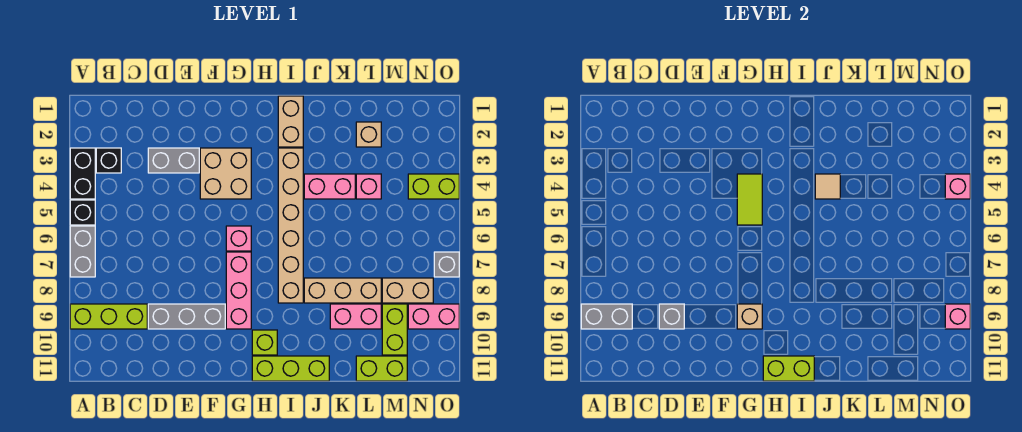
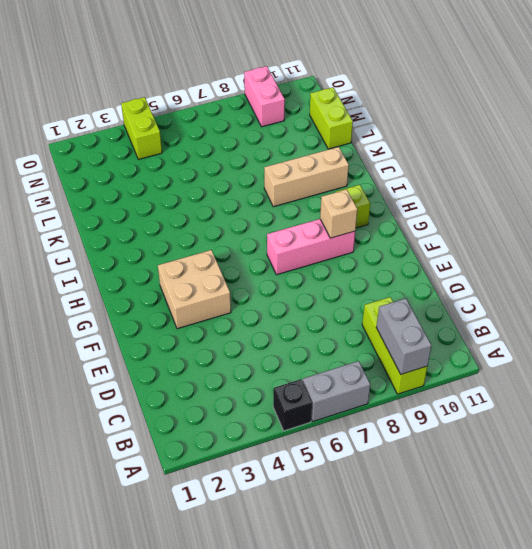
tan brick J8:J10 level 1 -> tan brick J8:L8 level 1
none -> black brick A3:A4 level 1
none -> black brick B3 level 1
none -> grey brick D3:E3 level 1
none -> grey brick D9:F9 level 1

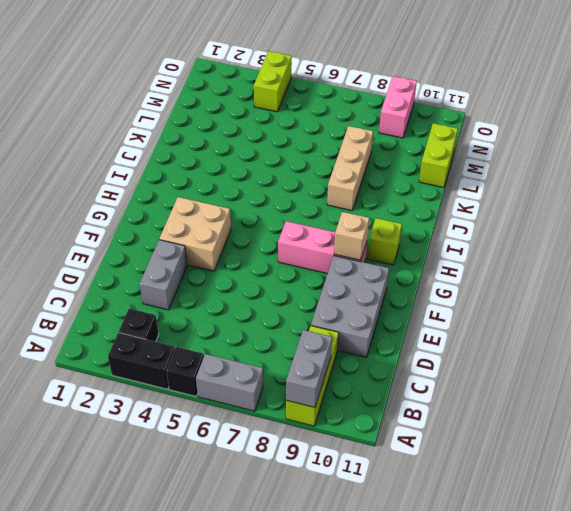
grey brick D9:F10 level 1 -> grey brick D9:F9 level 1
none -> pink brick G6 level 1
none -> lime brick H11:J11 level 1
none -> tan brick I1:I2 level 1
none -> tan brick I3:I8 level 1

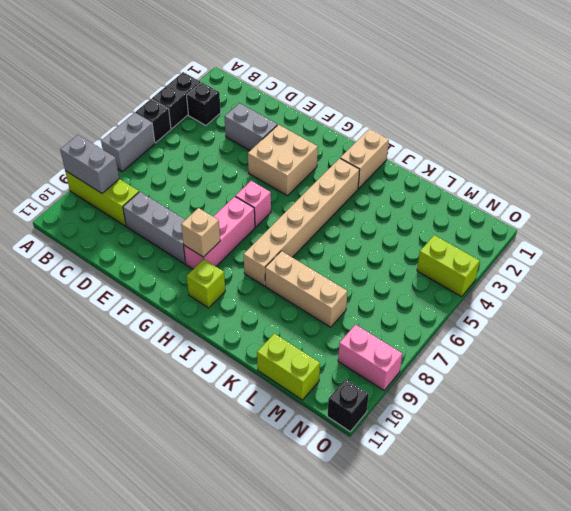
black brick O11 level 1 -> none
none -> lime brick H11:J11 level 1
none -> pink brick J4:K4 level 1
none -> pink brick K9:L9 level 1
none -> tan brick L2 level 1

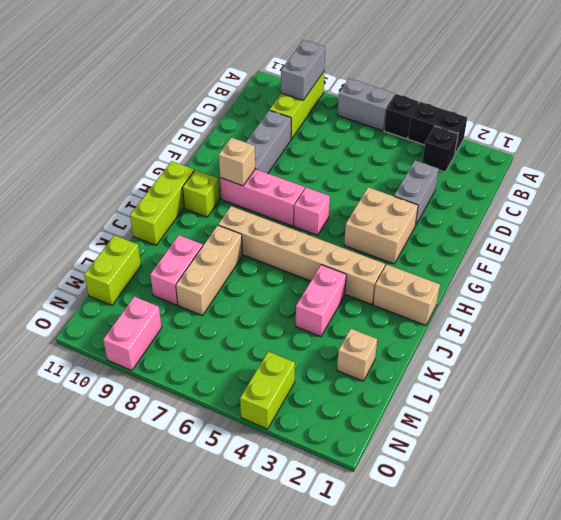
none -> pink brick L4 level 1
none -> tan brick M8:N8 level 1
none -> lime brick M9:M10 level 1
none -> grey brick O7 level 1

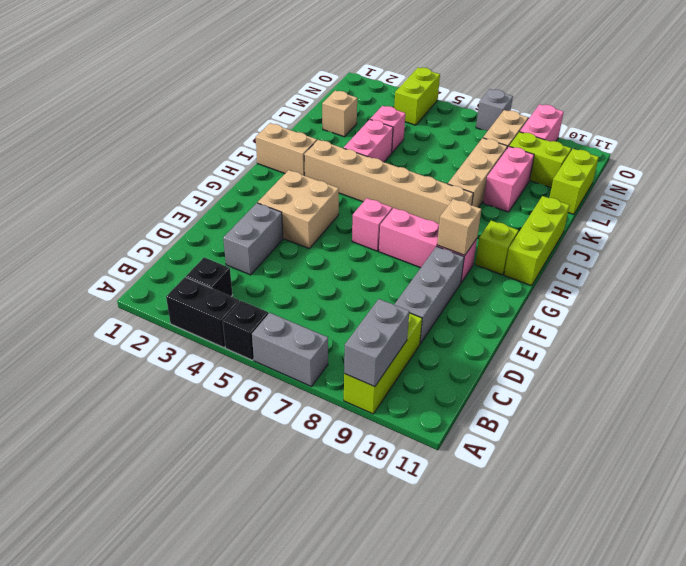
none -> grey brick D9 level 2
none -> lime tile G4:G5 level 2
none -> lime brick H11:I11 level 2
none -> tan tile J4 level 2

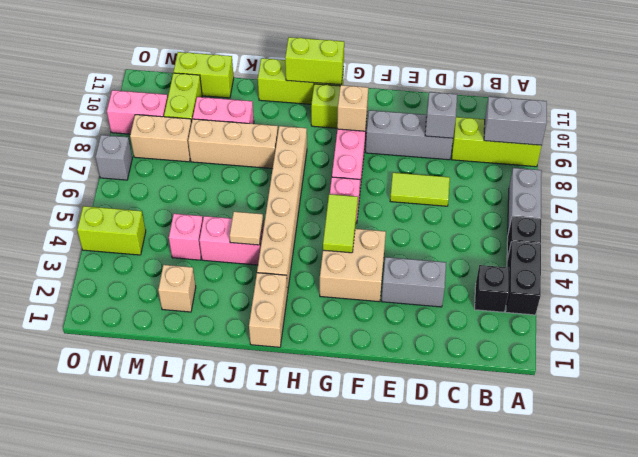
lime tile D7:E7 level 1 -> none
none -> pink brick O4 level 2
none -> pink brick O9 level 2

